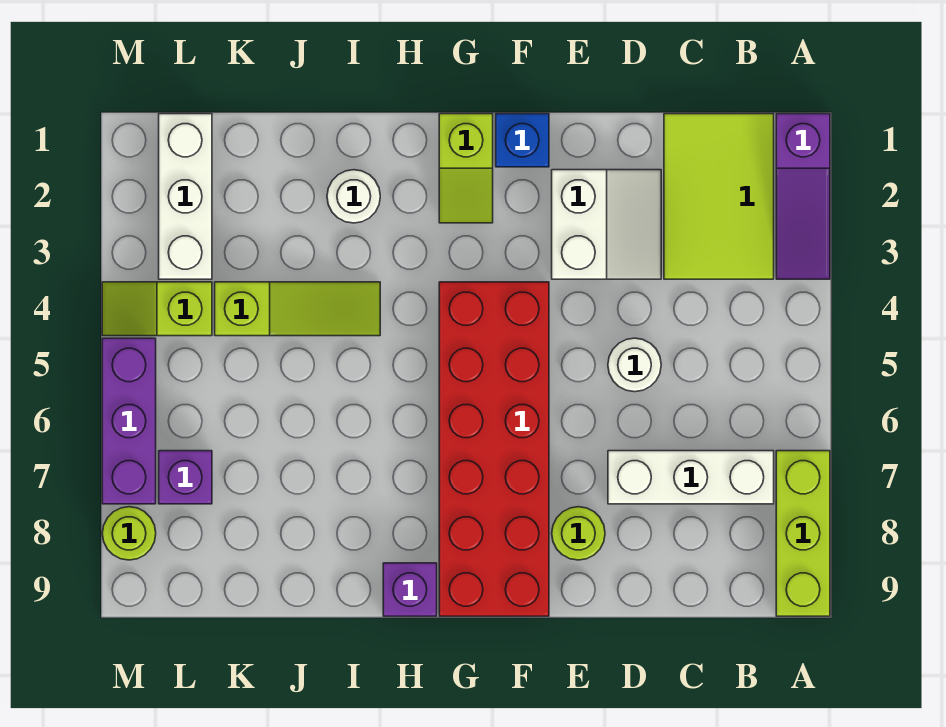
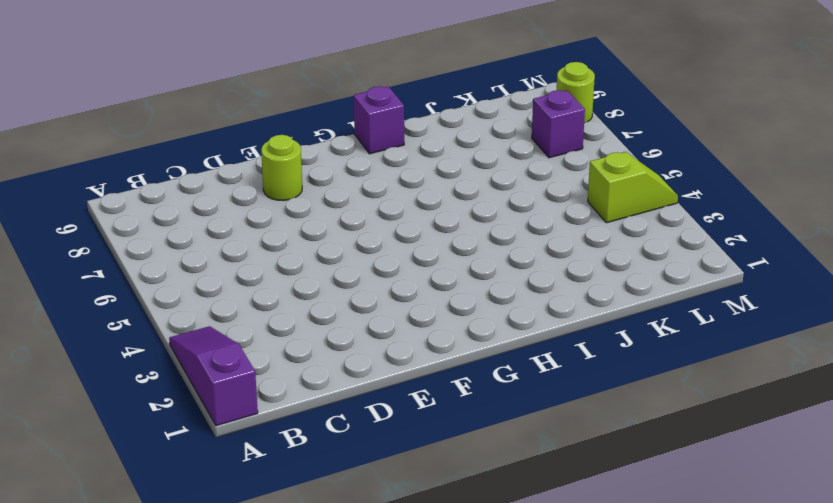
none -> lime brick A7:A9 level 1
none -> lime tile B1:C3 level 1
none -> white brick B7:D7 level 1

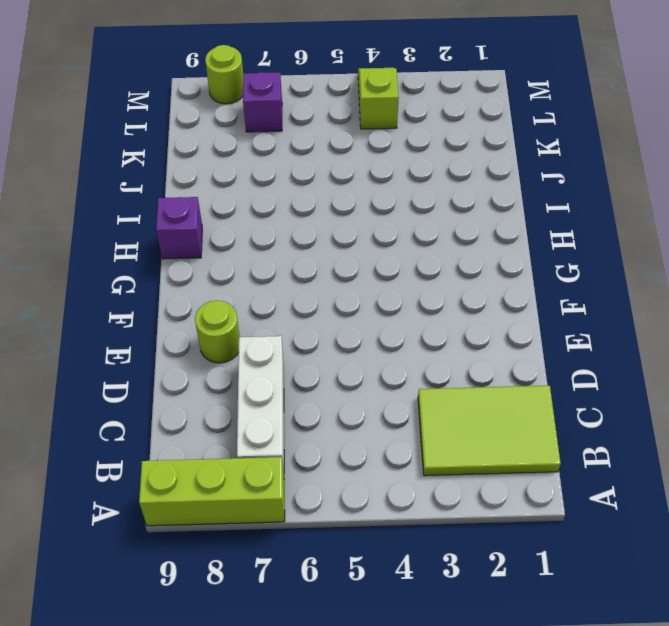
none -> purple slope A1:A3 level 1 top 1
none -> white slope D2:E3 level 1 top E
none -> white round brick D5 level 1

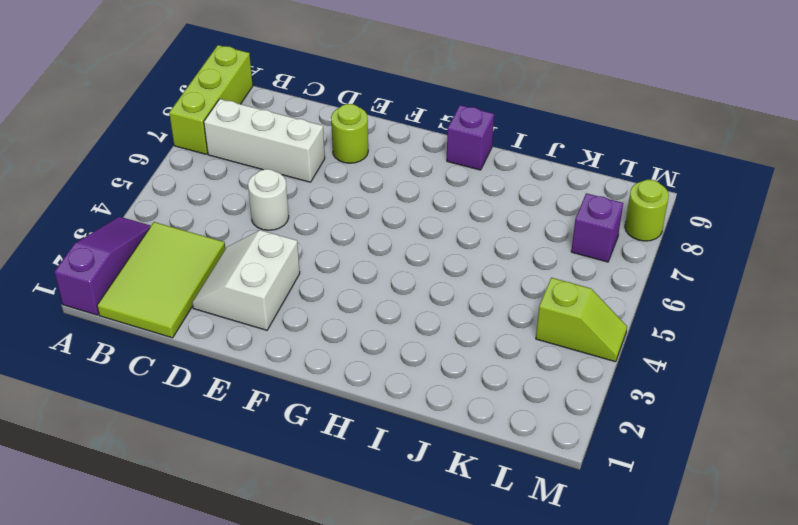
none -> blue brick F1 level 1
none -> red brick F4:G9 level 1
none -> lime slope G1:G2 level 1 top 1

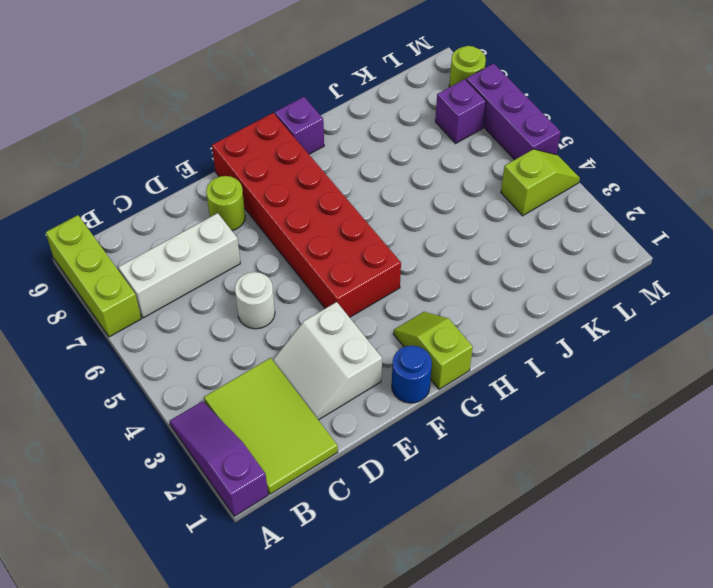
blue round brick F1 level 1 -> blue brick F1 level 1
none -> white round brick I2 level 1
none -> lime slope I4:K4 level 1 top K
none -> white brick L1:L3 level 1

